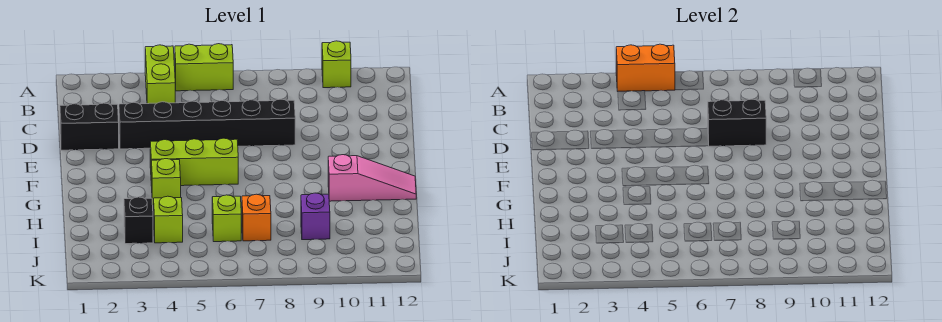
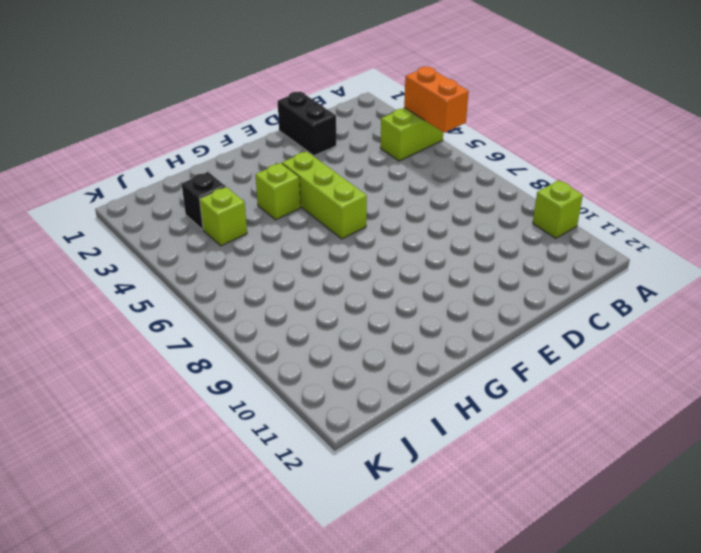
none -> lime brick A5:A6 level 1
none -> black brick D3:D8 level 1
none -> pink slope G10:G12 level 1 top 10

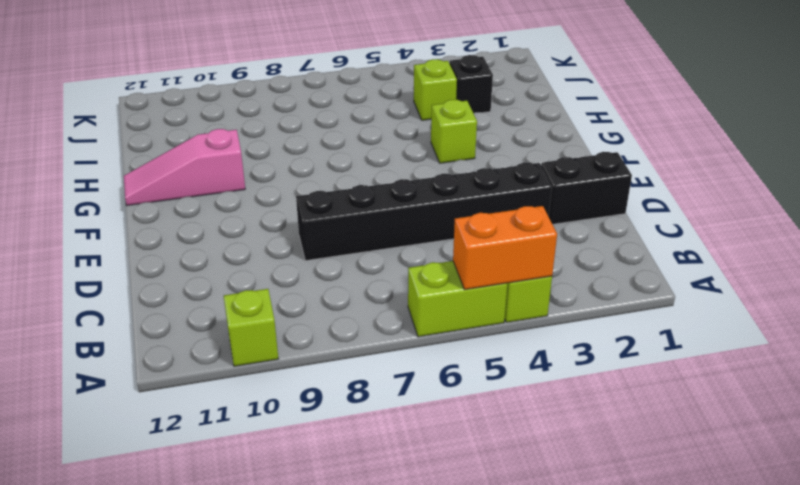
none -> lime brick F4:F6 level 1
none -> lime brick I6 level 1
none -> orange brick I7 level 1

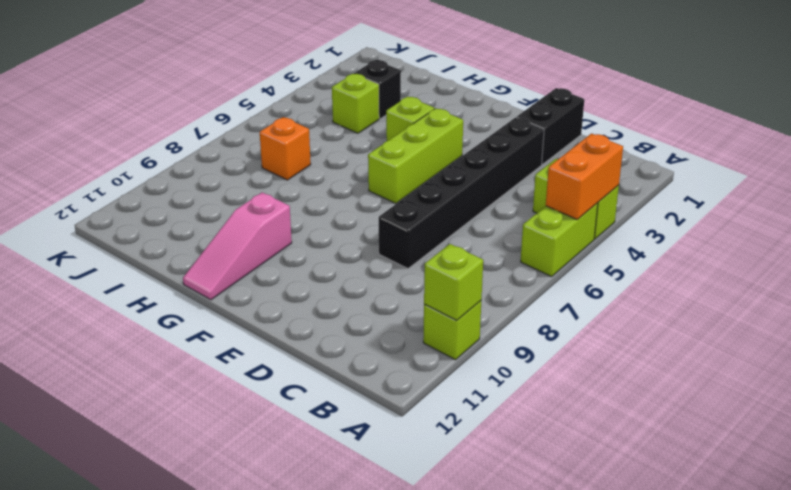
lime brick A10 level 2 -> lime brick I6 level 1
none -> purple brick I9 level 1
none -> black brick D7:D8 level 2

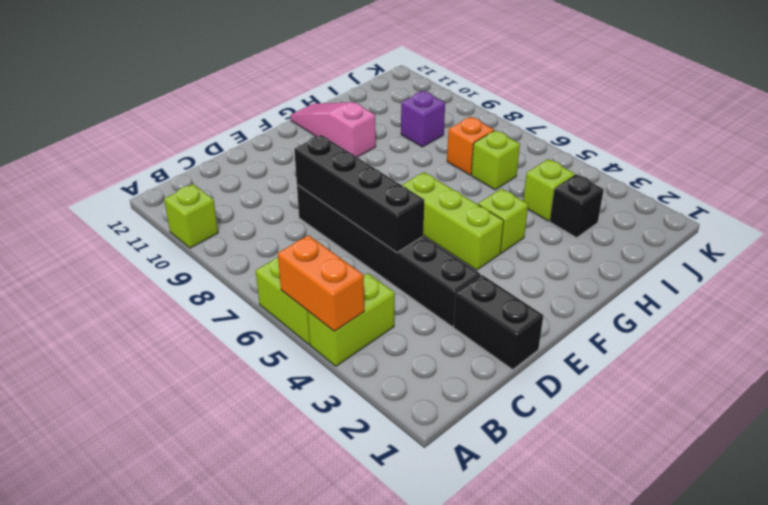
black brick D5:D8 level 2 -> black brick D7:D8 level 2

